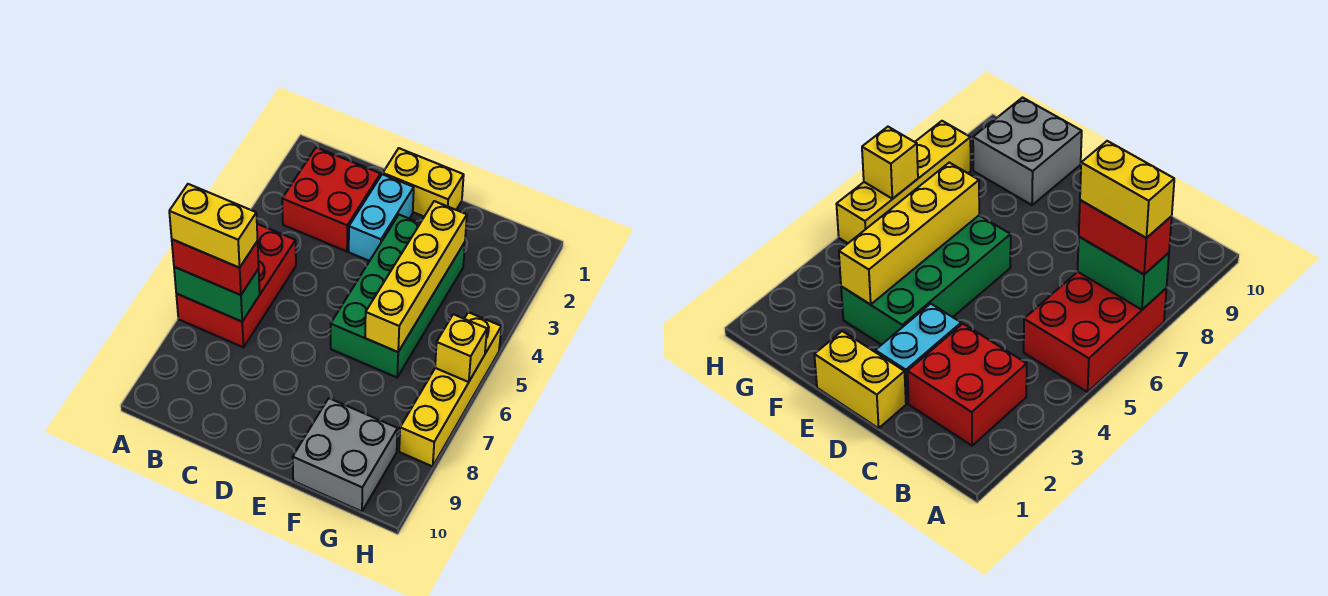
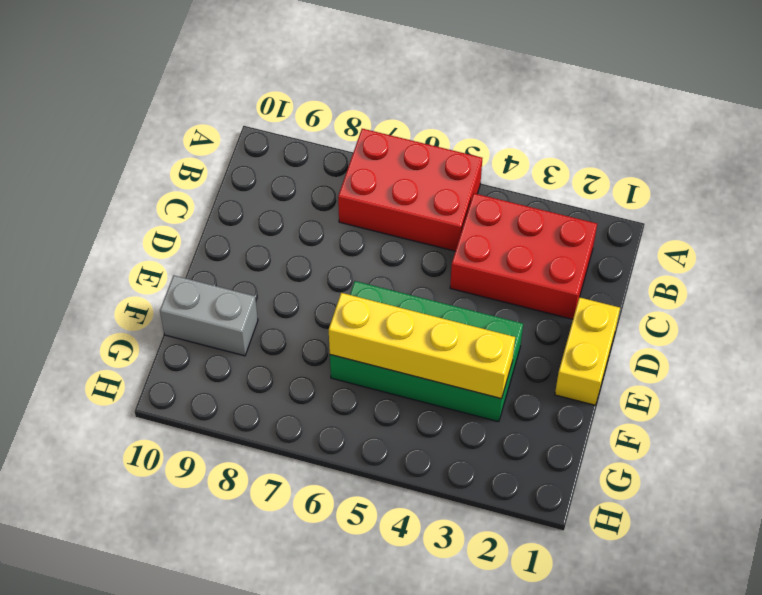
red brick B2:C4 level 1 -> red brick B2:C3 level 1
grey brick F9:F10 level 1 -> grey brick F9:G10 level 1
none -> cyan brick D2:D3 level 1
none -> yellow brick H5:H8 level 1
none -> green brick A7:B7 level 2

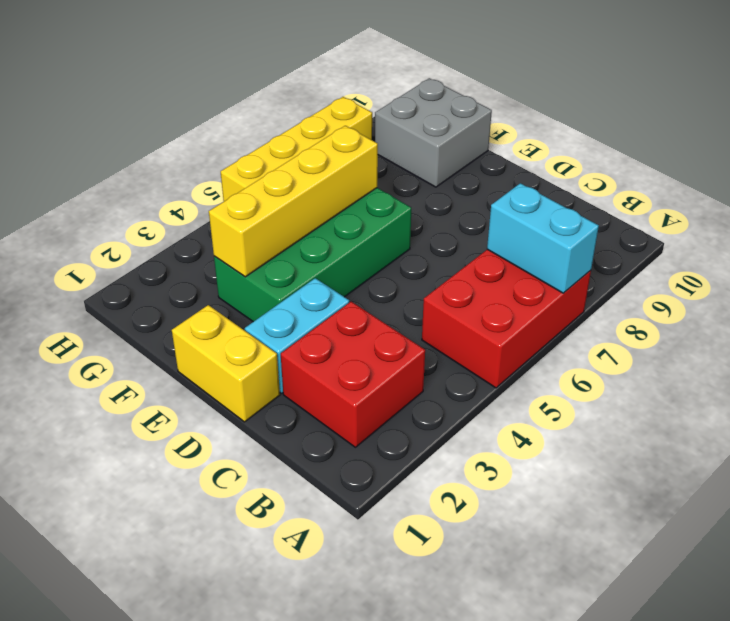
cyan brick A7:B7 level 2 -> green brick A7:B7 level 2
none -> yellow brick H6 level 2
none -> red brick A7:B7 level 3
none -> yellow brick A7:B7 level 4

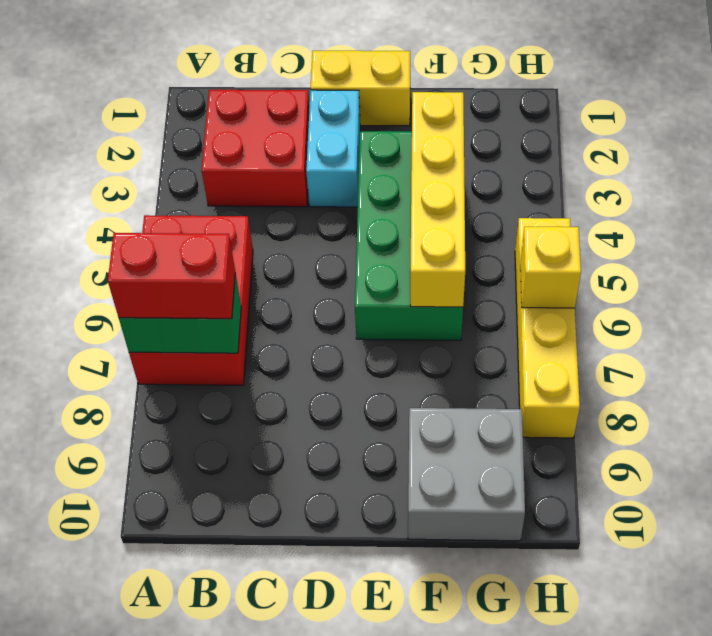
none -> yellow brick A7:B7 level 4

